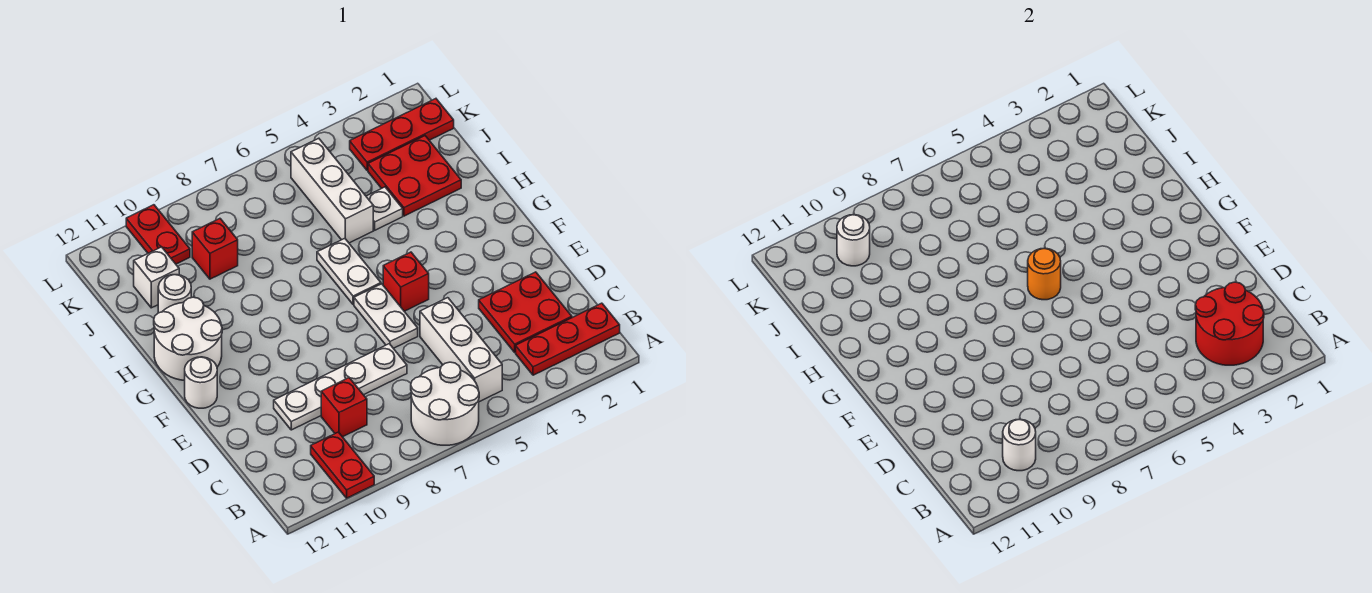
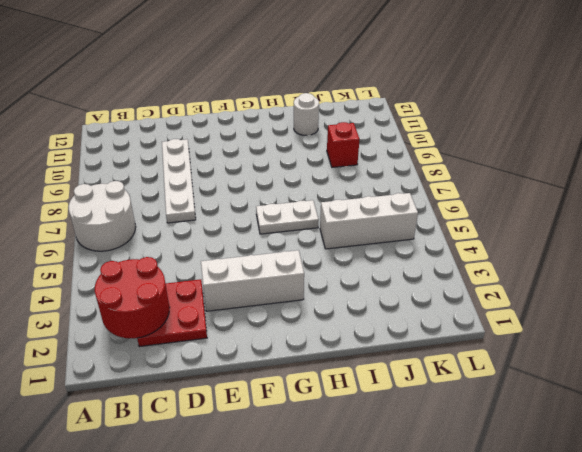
white brick E3:G3 level 1 -> white brick B5:D5 level 1
none -> red plate A10:B10 level 1
none -> red plate B1:B3 level 1
none -> red brick C9 level 1

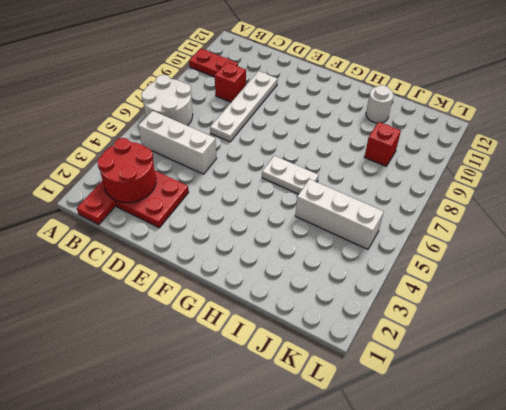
none -> white plate E6:F6 level 1
none -> red brick F5 level 1
none -> white round brick F12 level 1

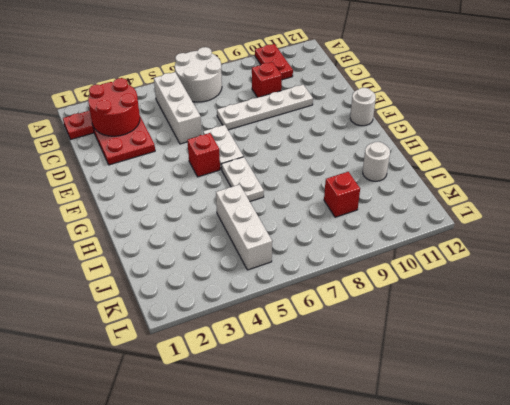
none -> white round brick G11:H12 level 1
none -> red plate I2:J3 level 1
none -> white plate I4 level 1

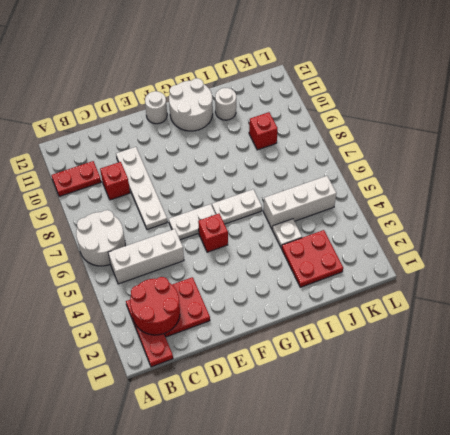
none -> white brick J11 level 1
none -> red plate K1:K3 level 1
none -> red plate K10:L10 level 1

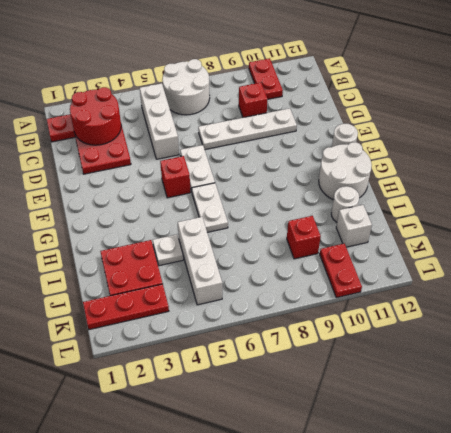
none -> white round brick B10 level 2
none -> orange round brick G6 level 2
none -> white round brick K10 level 2

